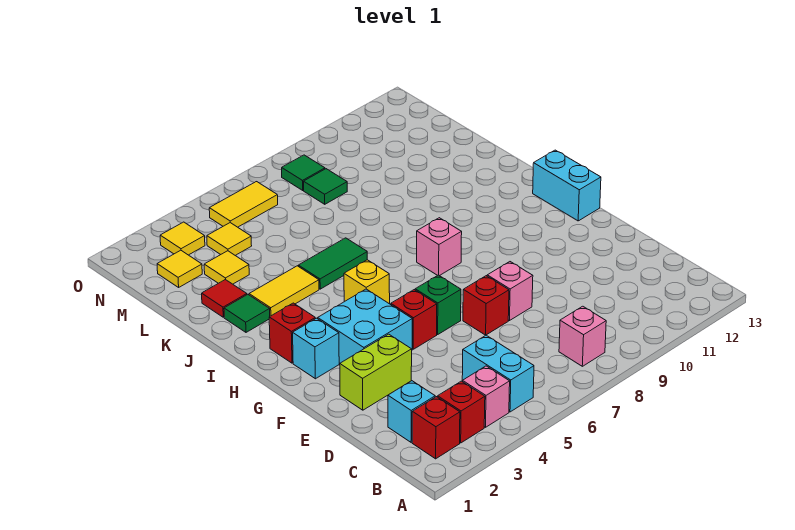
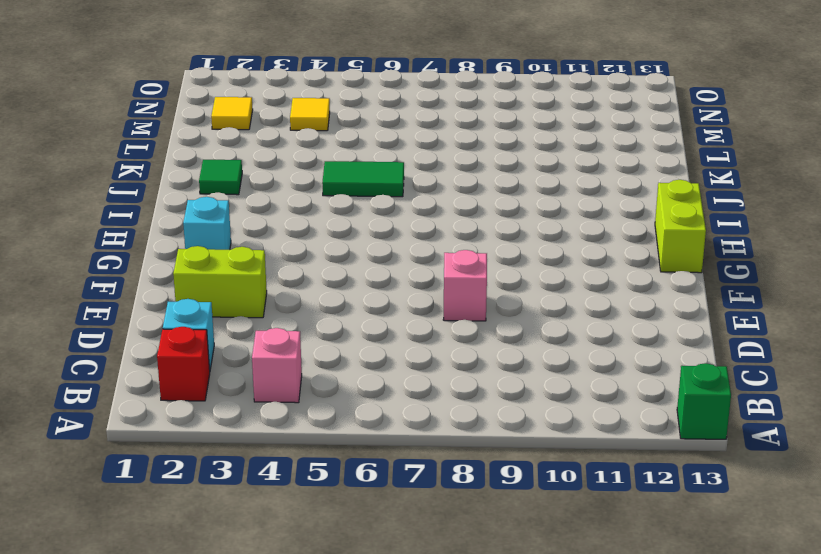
green brick A13 level 1 -> green brick F6 level 1
lime brick G13:H13 level 1 -> cyan brick G13:H13 level 1
none -> red brick B3 level 1
none -> cyan brick B5:C5 level 1
none -> pink brick B8 level 1

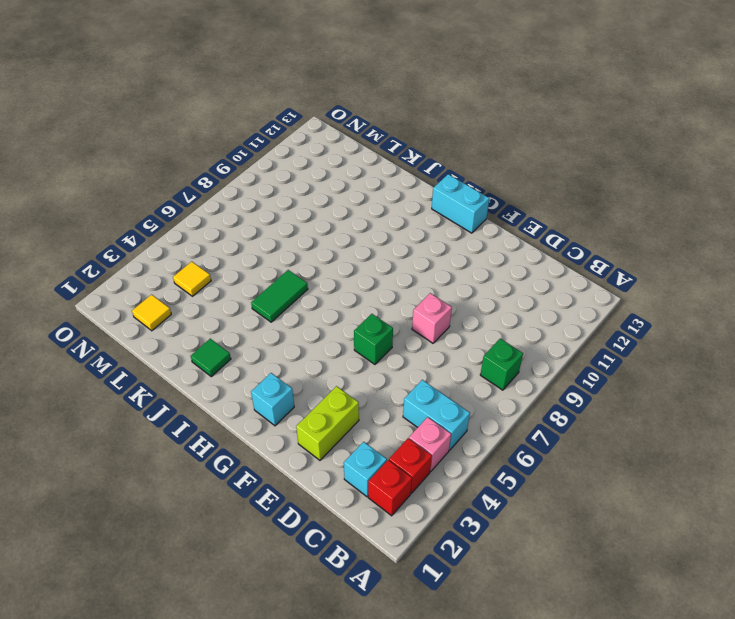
green brick B8 level 1 -> pink brick B8 level 1
none -> red brick E7 level 1
none -> cyan brick F3:G4 level 1
none -> red brick F5 level 1

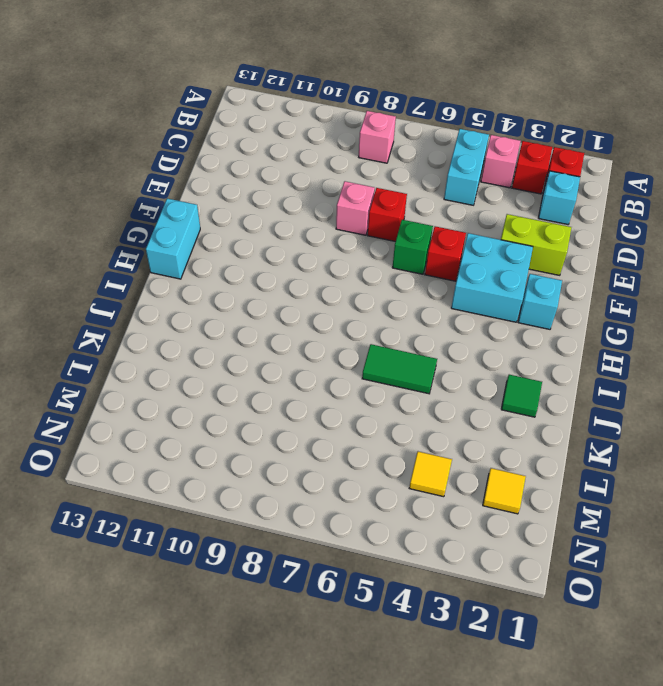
none -> red brick H2 level 1
none -> yellow brick H5 level 1
none -> pink brick H8 level 1

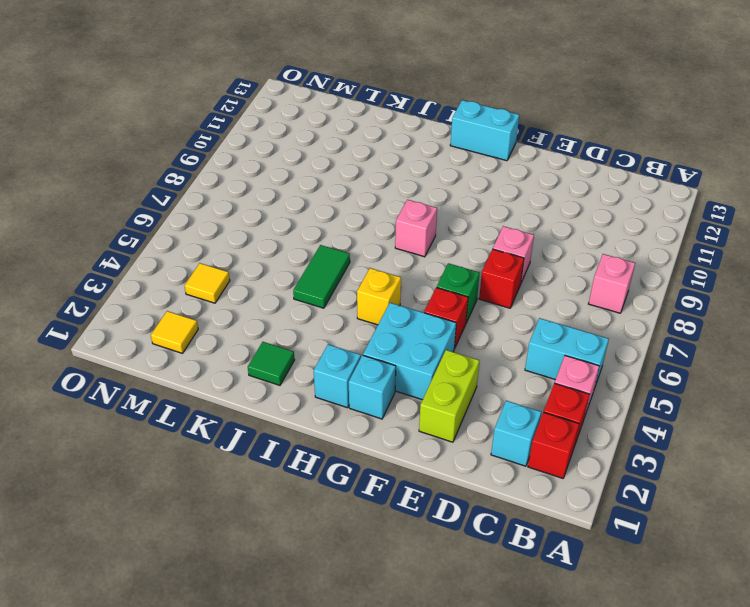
cyan brick H2 level 1 -> red brick H2 level 1
none -> yellow tile J3:J4 level 1
none -> red tile K2 level 1
none -> yellow tile L3 level 1

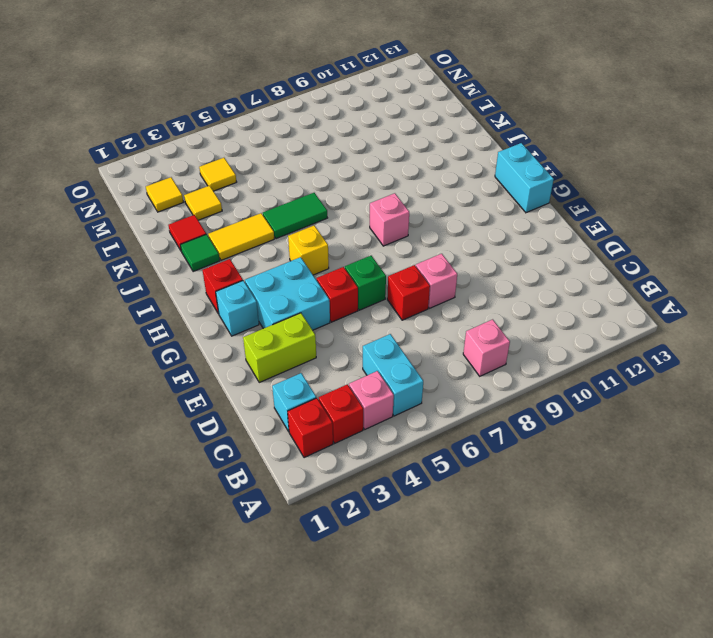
none -> green tile M8 level 1
none -> yellow tile N3 level 1
none -> yellow tile N5:N6 level 1

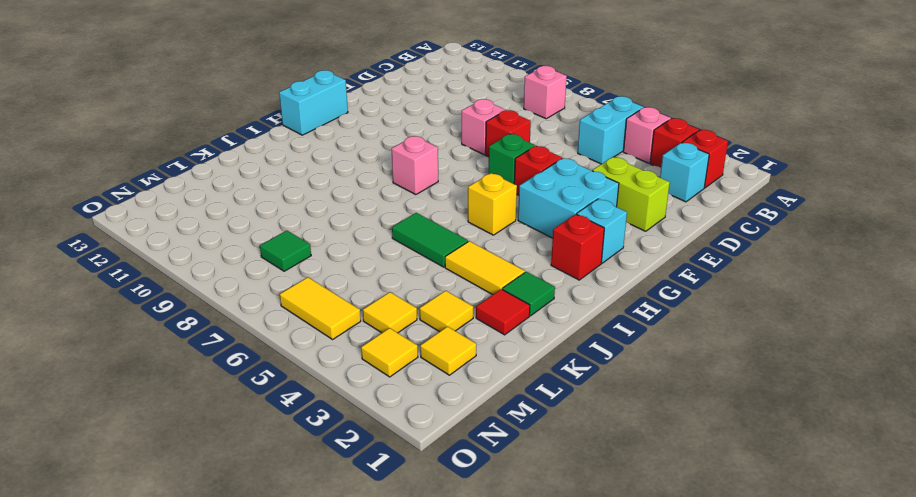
none -> green tile N8 level 1

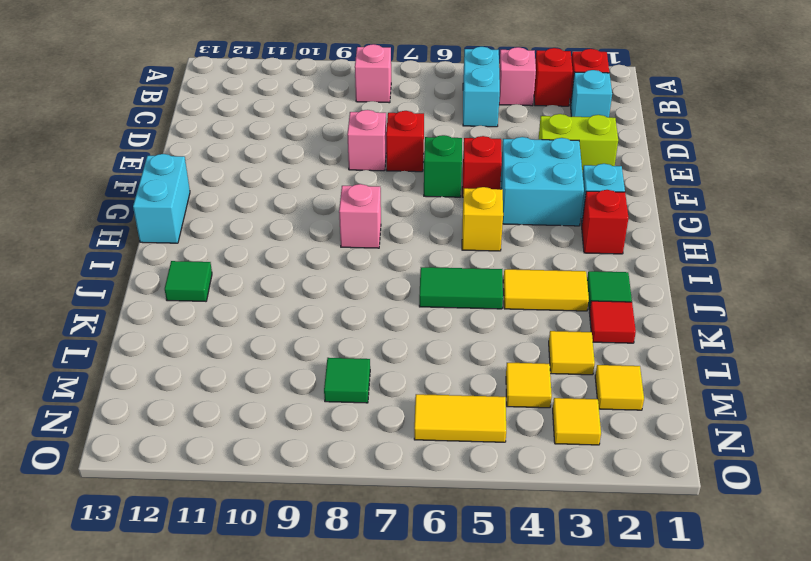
green tile J12 level 1 -> green tile N8 level 1

